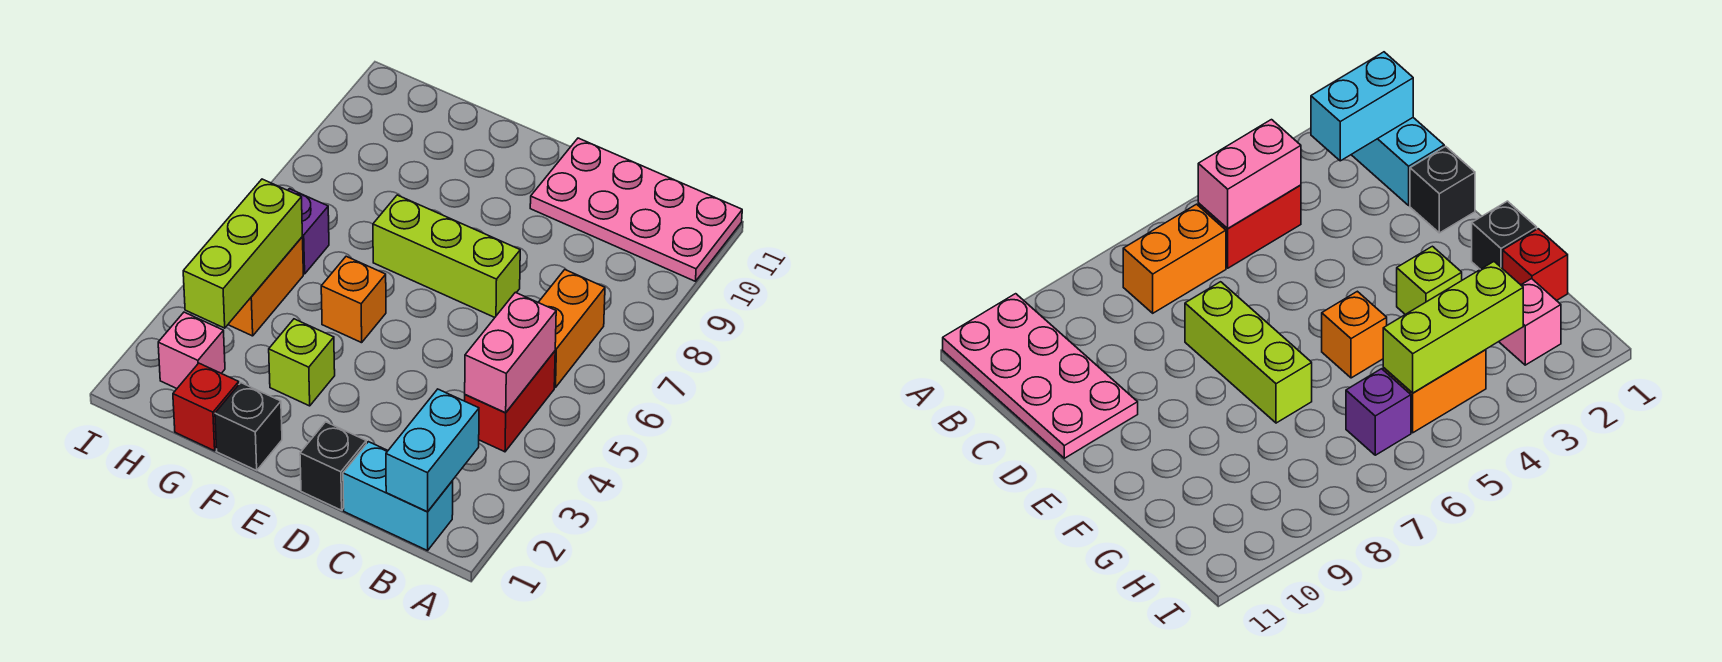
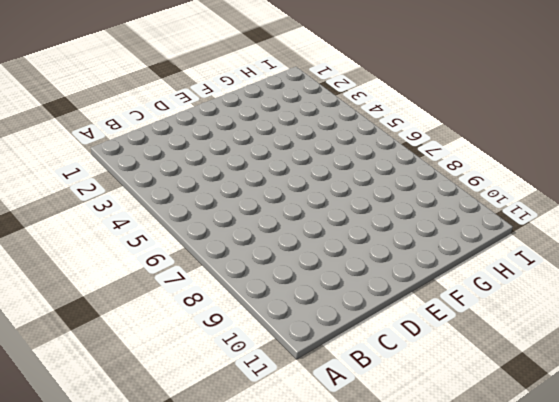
none -> pink plate A10:D11 level 1
none -> cyan brick B1:C1 level 1
none -> red brick B4:B5 level 1

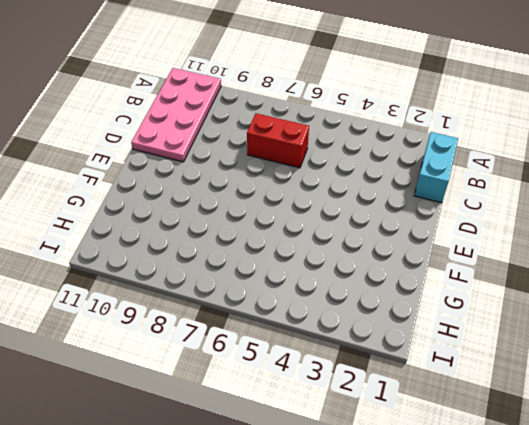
red brick C6:C7 level 1 -> red brick B4:B5 level 1
none -> orange brick B6:B7 level 1
none -> black brick D1 level 1
none -> lime brick D7:F7 level 1

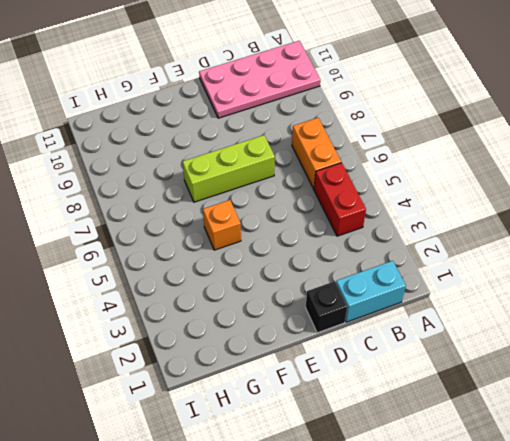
none -> black brick F1 level 1
none -> lime brick F3 level 1
none -> red brick G1 level 1

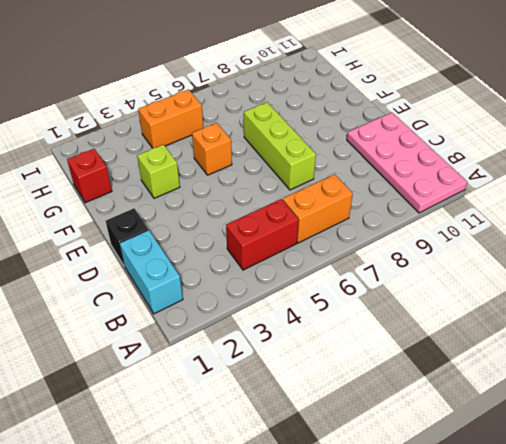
none -> black brick F1 level 1
none -> pink brick H2 level 1
none -> purple brick H6 level 1

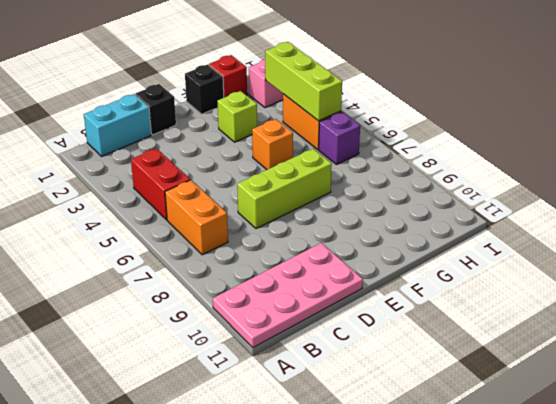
none -> cyan brick B1:B2 level 2
none -> pink brick B4:B5 level 2

